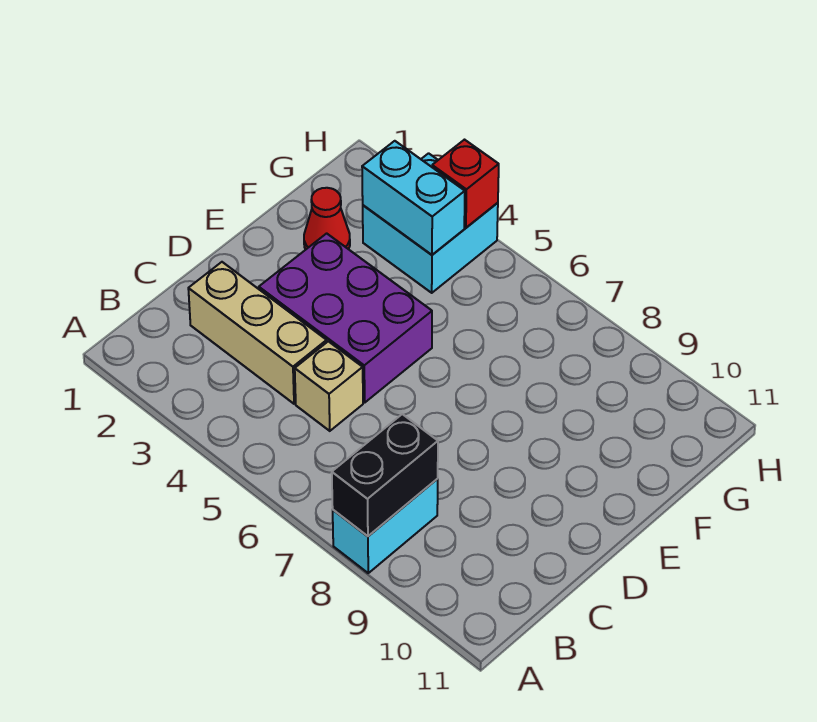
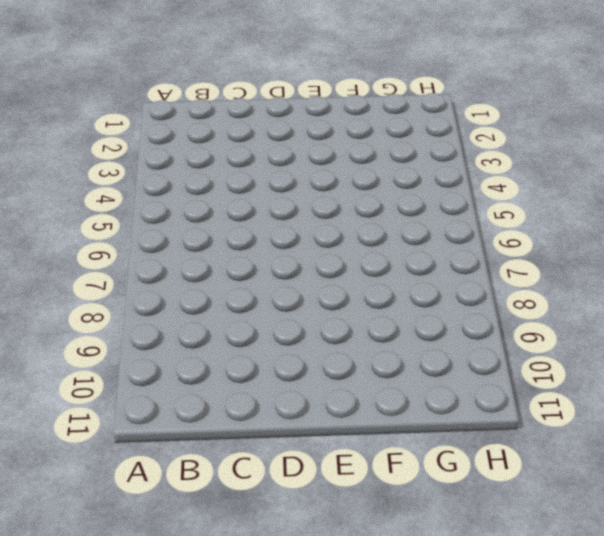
none -> cyan brick A8:B8 level 1
none -> tan brick C2:C4 level 1

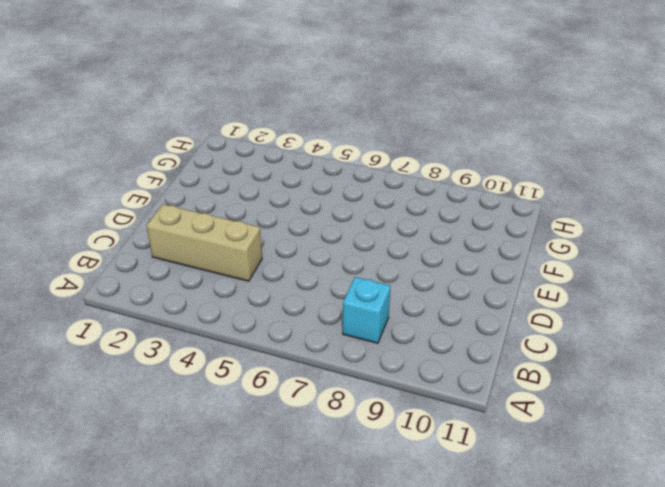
cyan brick B8 level 1 -> cyan brick A8:B8 level 1
none -> tan brick C5 level 1
none -> purple brick D3:E5 level 1

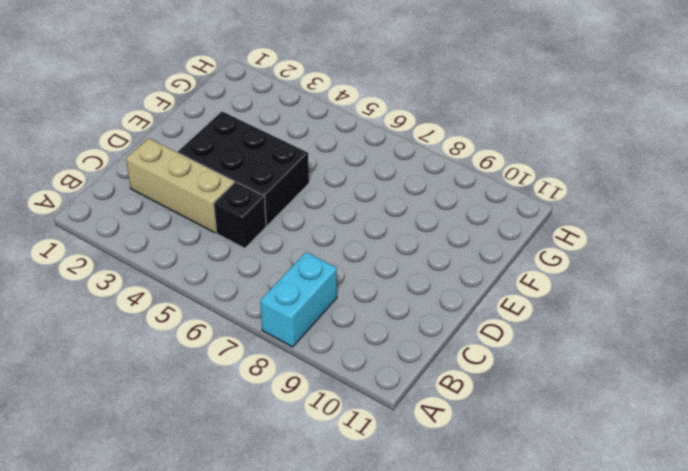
black brick C5 level 1 -> tan brick C5 level 1
black brick D3:E5 level 1 -> purple brick D3:E5 level 1
none -> red cone F2 level 1
none -> cyan brick G3:H4 level 1

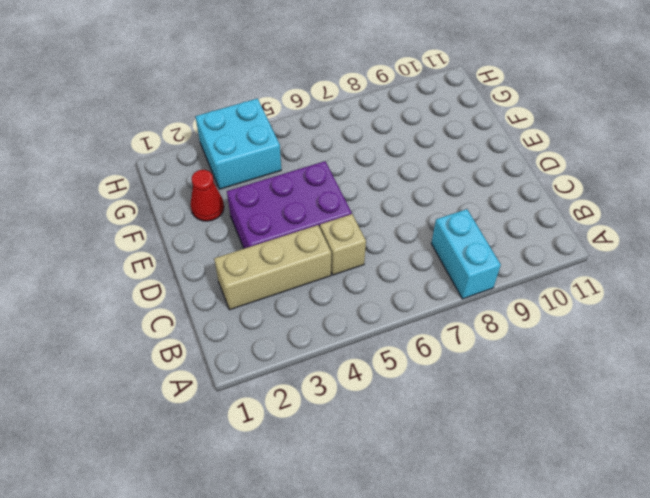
none -> black brick A8:B8 level 2
none -> cyan brick G3:G4 level 2

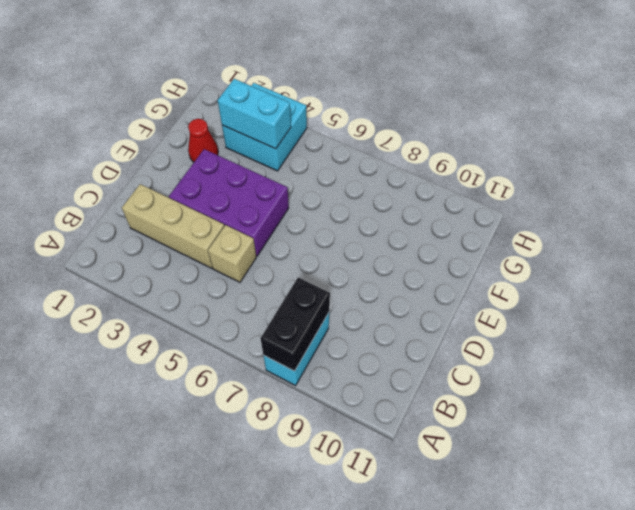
none -> red brick H4 level 2

